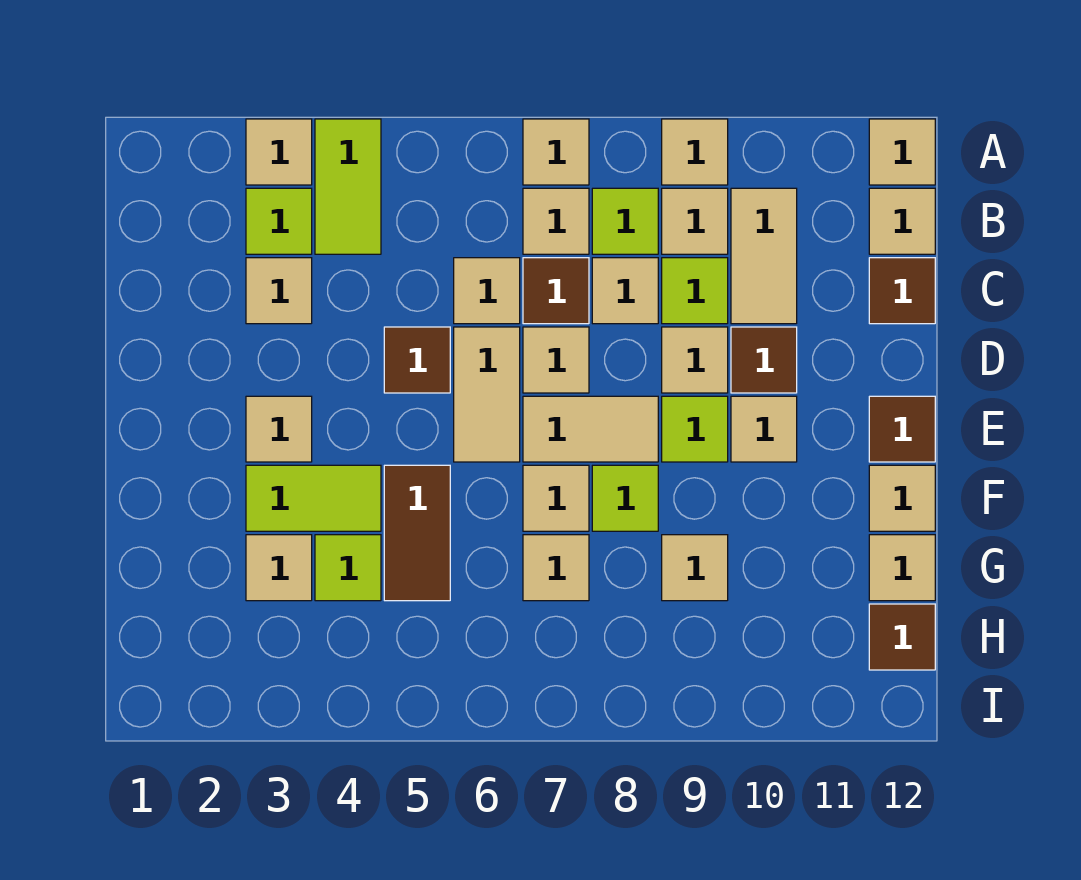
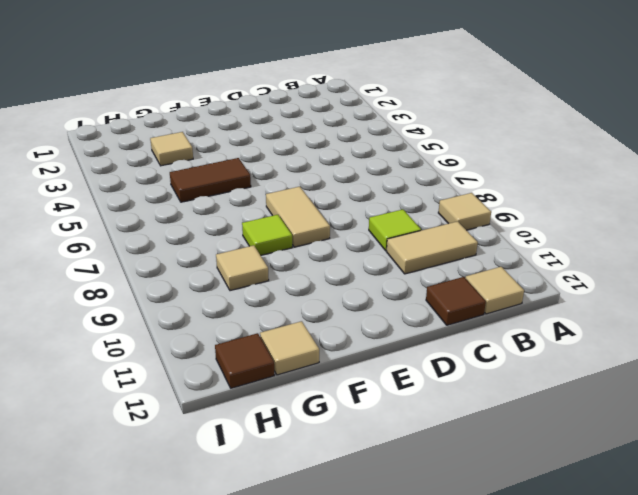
none -> tan tile A3 level 1
none -> lime tile A4:B4 level 1
none -> tan tile A7 level 1
none -> tan tile A12 level 1

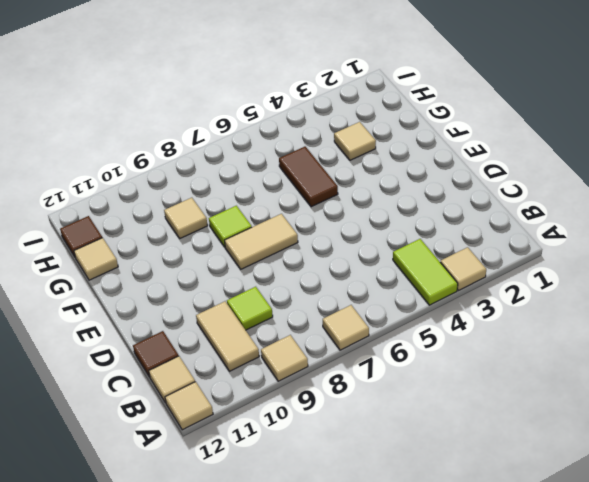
none -> lime tile B3 level 1
none -> tan tile B7 level 1
none -> lime tile B8 level 1
none -> tan tile B9 level 1

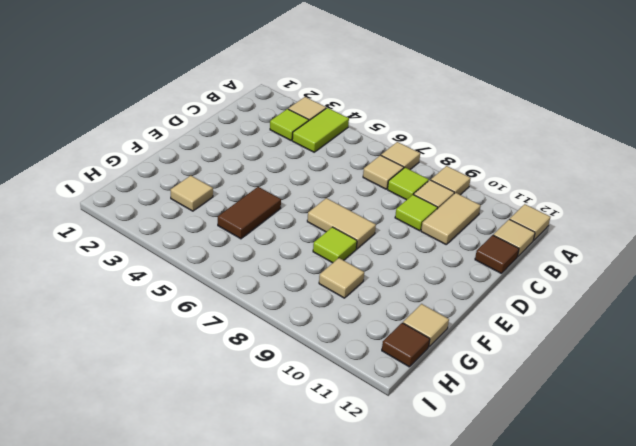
none -> tan tile C3 level 1
none -> tan tile C6 level 1
none -> brown tile C7 level 1
none -> tan tile C8 level 1

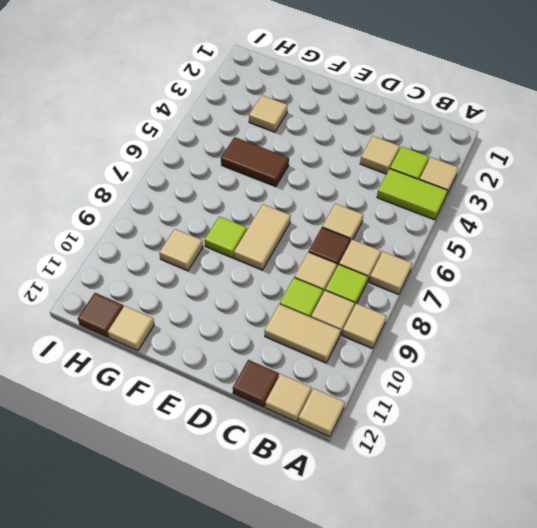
none -> brown tile D5 level 1
none -> tan tile D6:E6 level 1
none -> tan tile D7 level 1
none -> tan tile D9 level 1

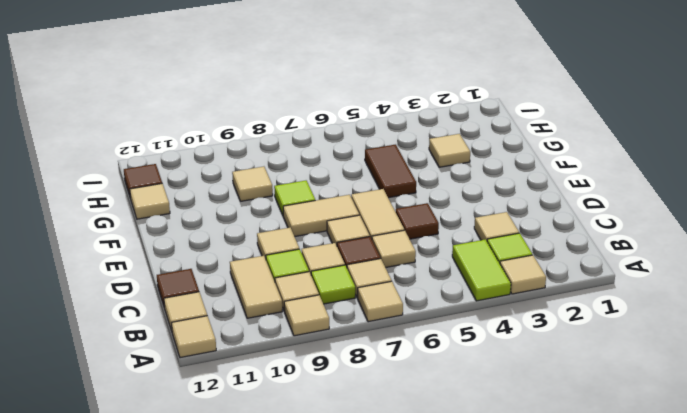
none -> brown tile D10 level 1
none -> tan tile E3 level 1
none -> lime tile E9 level 1
none -> tan tile E10 level 1

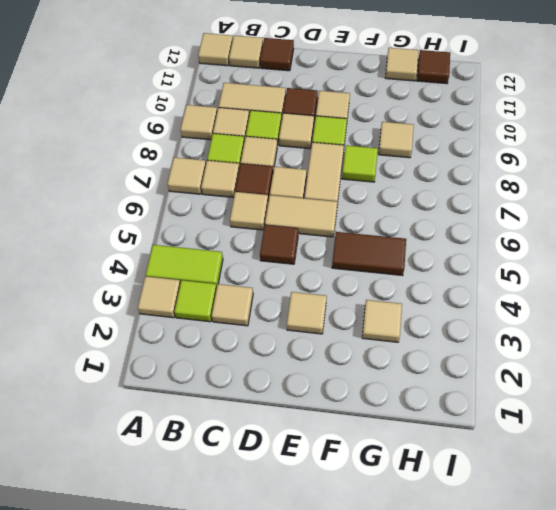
none -> brown tile E12 level 1
none -> lime tile F3:F4 level 1
none -> tan tile F7 level 1
none -> tan tile F12 level 1

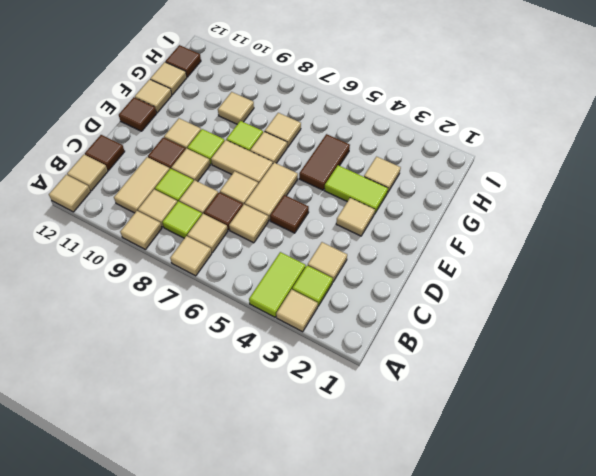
none -> lime tile G4 level 1

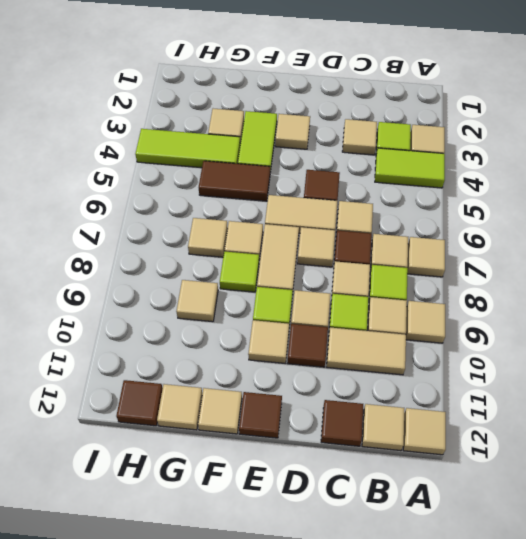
lime tile G4:I4 level 1 -> lime tile G4 level 1

